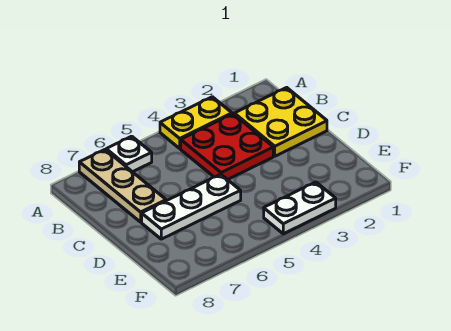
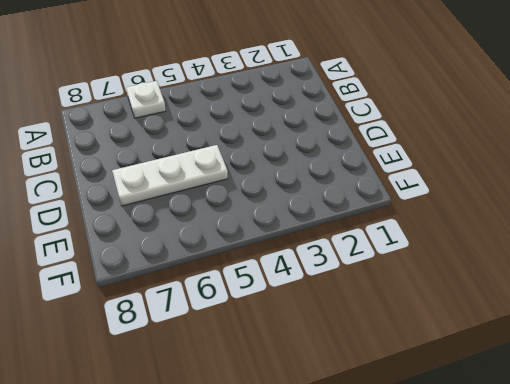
none -> yellow plate A3:A4 level 1
none -> tan plate A7:C7 level 1

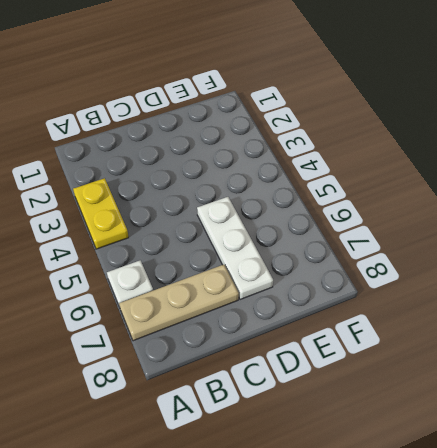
none -> yellow plate B1:C2 level 1
none -> red plate B3:C4 level 1

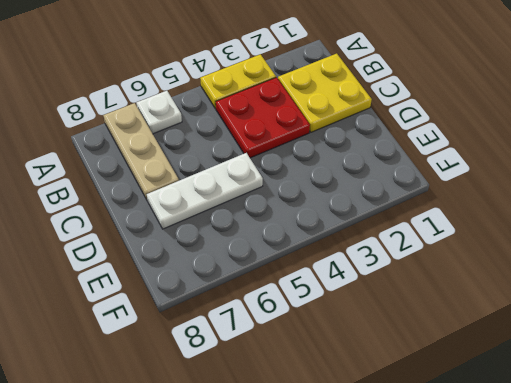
none -> white plate F3:F4 level 1

